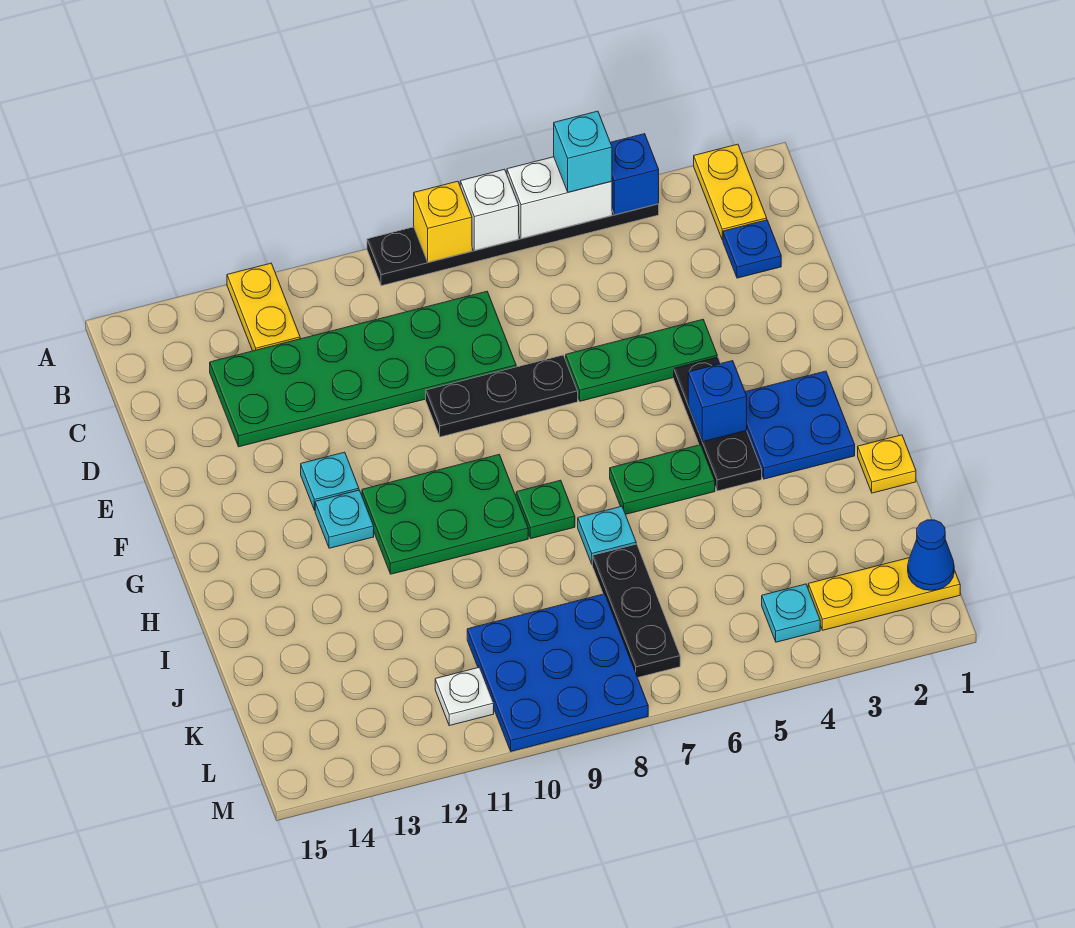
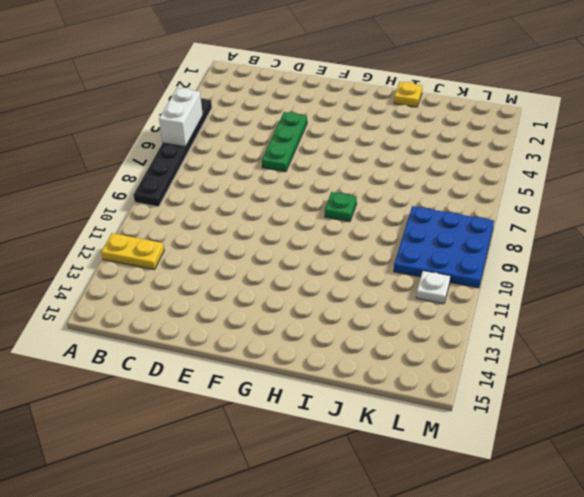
none -> yellow plate A2:B2 level 1
none -> blue plate C2 level 1
none -> green plate C8:D13 level 1

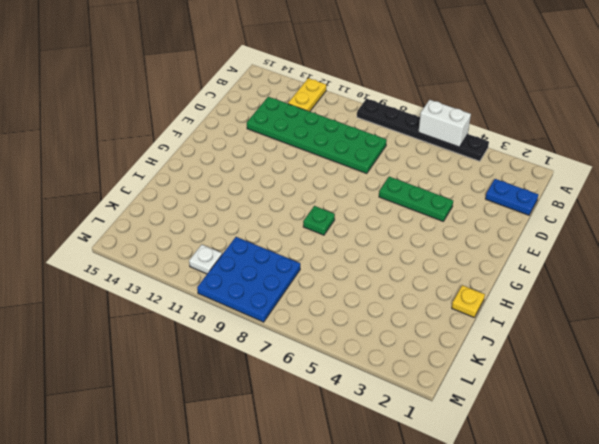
blue plate C1:C2 level 1 -> blue plate C2 level 1
none -> yellow plate A2:B2 level 1
none -> black plate E7:E9 level 1
none -> black plate F4:H4 level 1

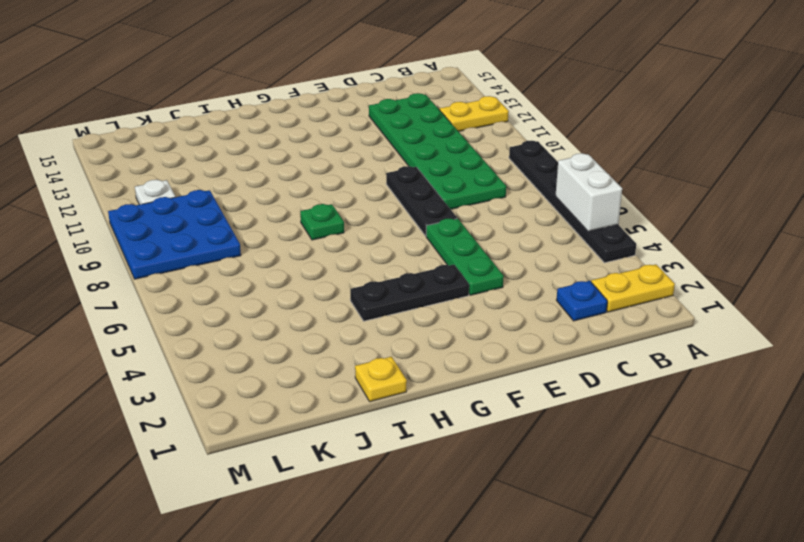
none -> cyan plate F12 level 1
none -> blue plate G2:H3 level 1
none -> green plate G9:H11 level 1

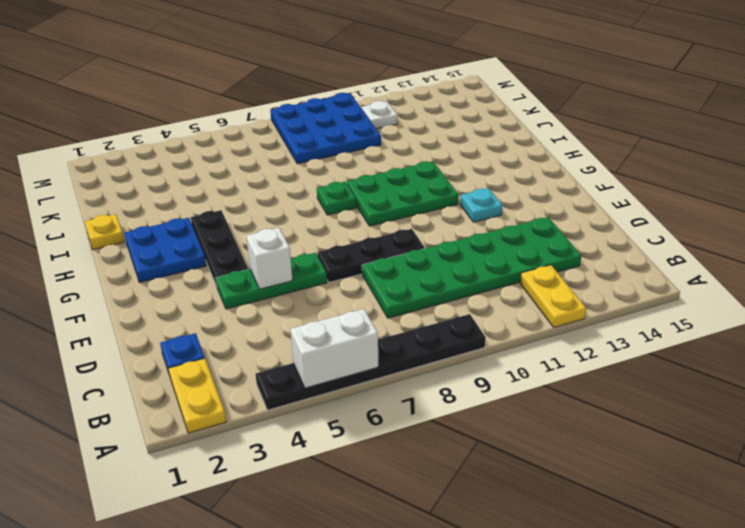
white brick E5 level 2 -> white brick A7 level 2
none -> cyan plate G12 level 1
none -> green plate H5:H6 level 1
none -> cyan plate I7 level 1

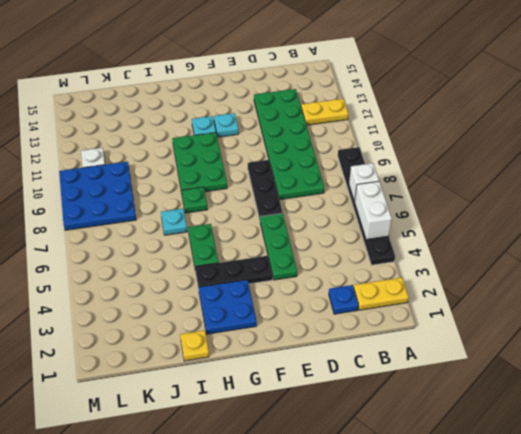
none -> black plate J7:L7 level 1
none -> yellow plate L1:L3 level 1
none -> cyan plate L4 level 1

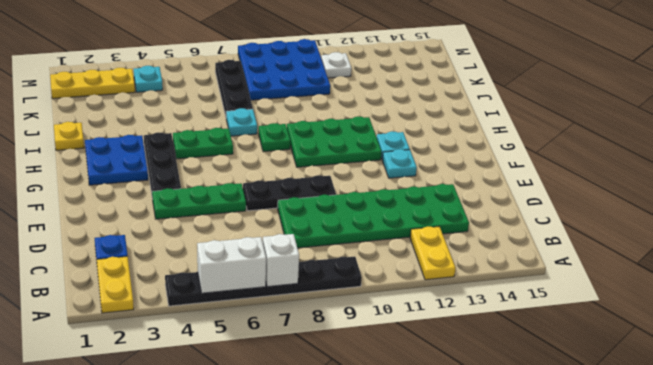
none -> blue brick A4 level 2
none -> yellow brick A8 level 2
none -> blue brick G4 level 2

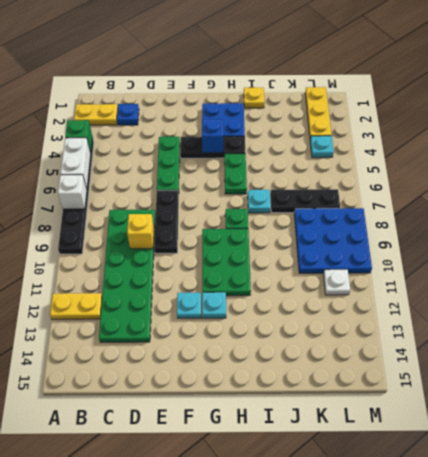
green brick A4 level 2 -> blue brick A4 level 2
yellow brick D9 level 2 -> yellow brick A8 level 2
none -> blue cone L1 level 2
none -> cyan brick A5 level 3

